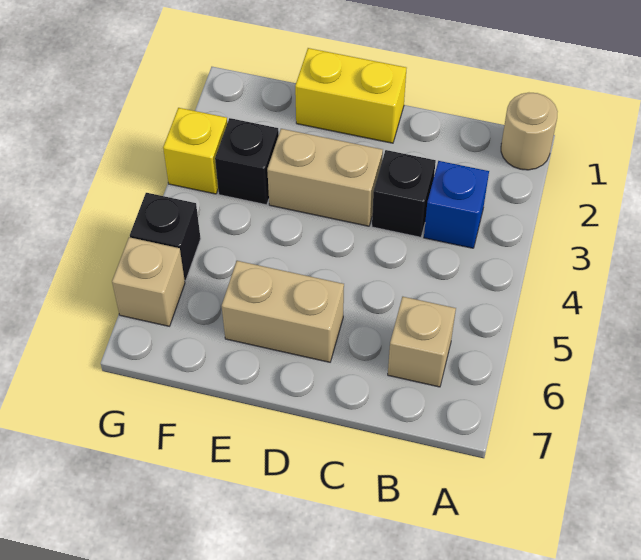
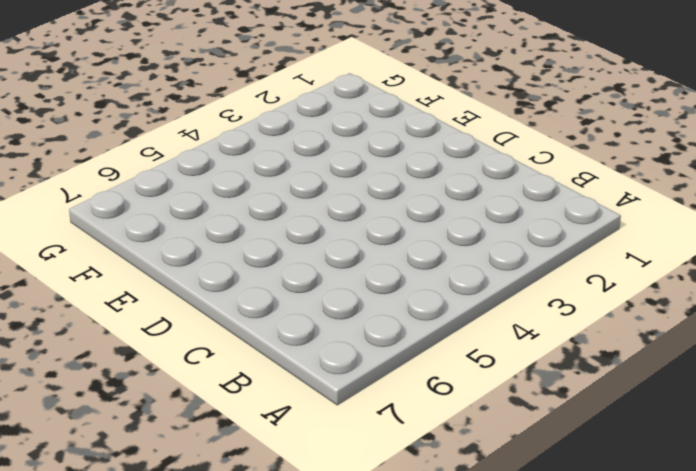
none -> tan round brick A1 level 1
none -> blue brick B3 level 1

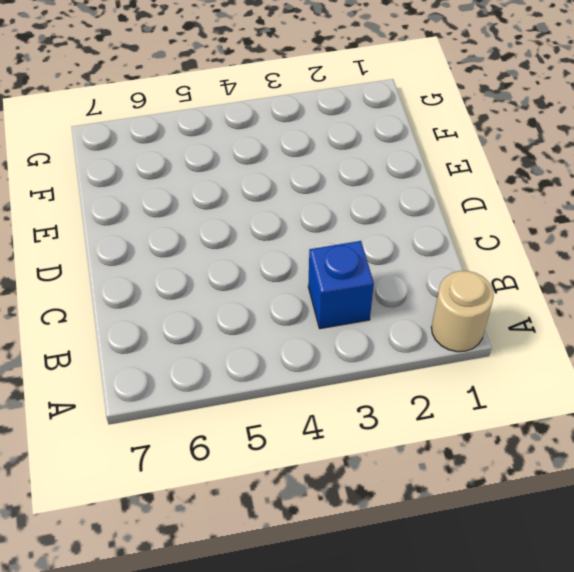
none -> tan brick B6 level 1
none -> black brick C3 level 1

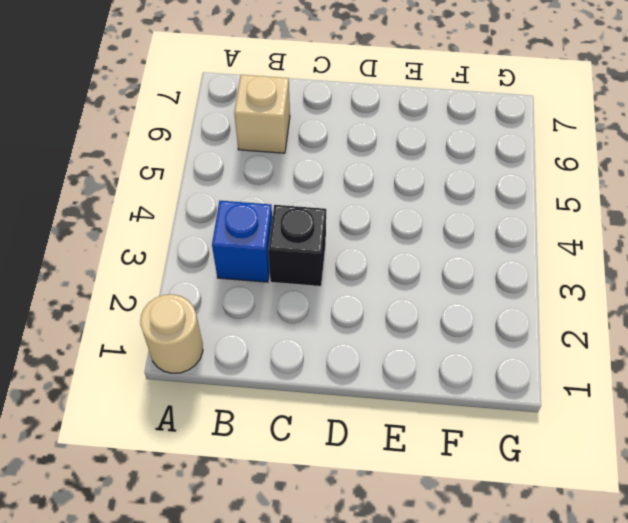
none -> yellow brick D1:E1 level 1
none -> tan brick D3:E3 level 1

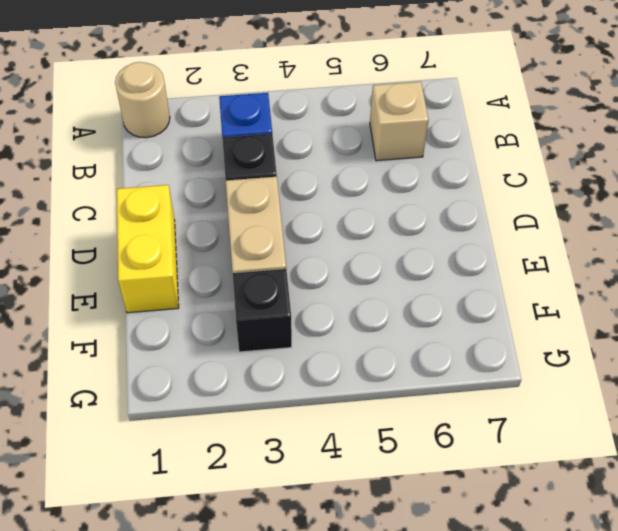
none -> tan brick D6:E6 level 1
none -> yellow brick G3 level 1

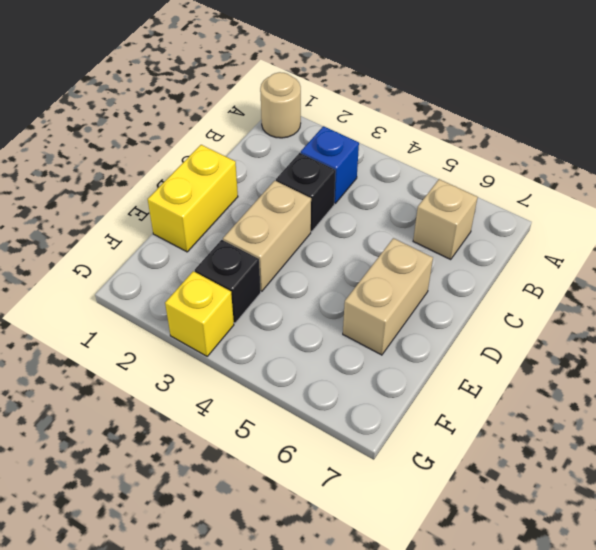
none -> black brick G5 level 1
none -> tan brick G6 level 1

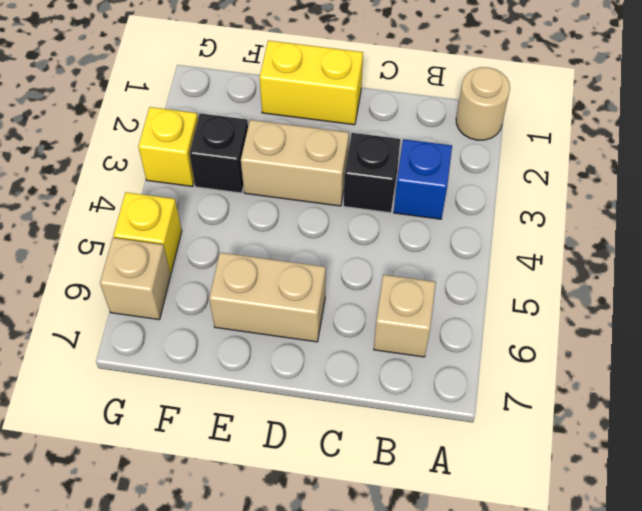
yellow brick G5 level 1 -> black brick G5 level 1

